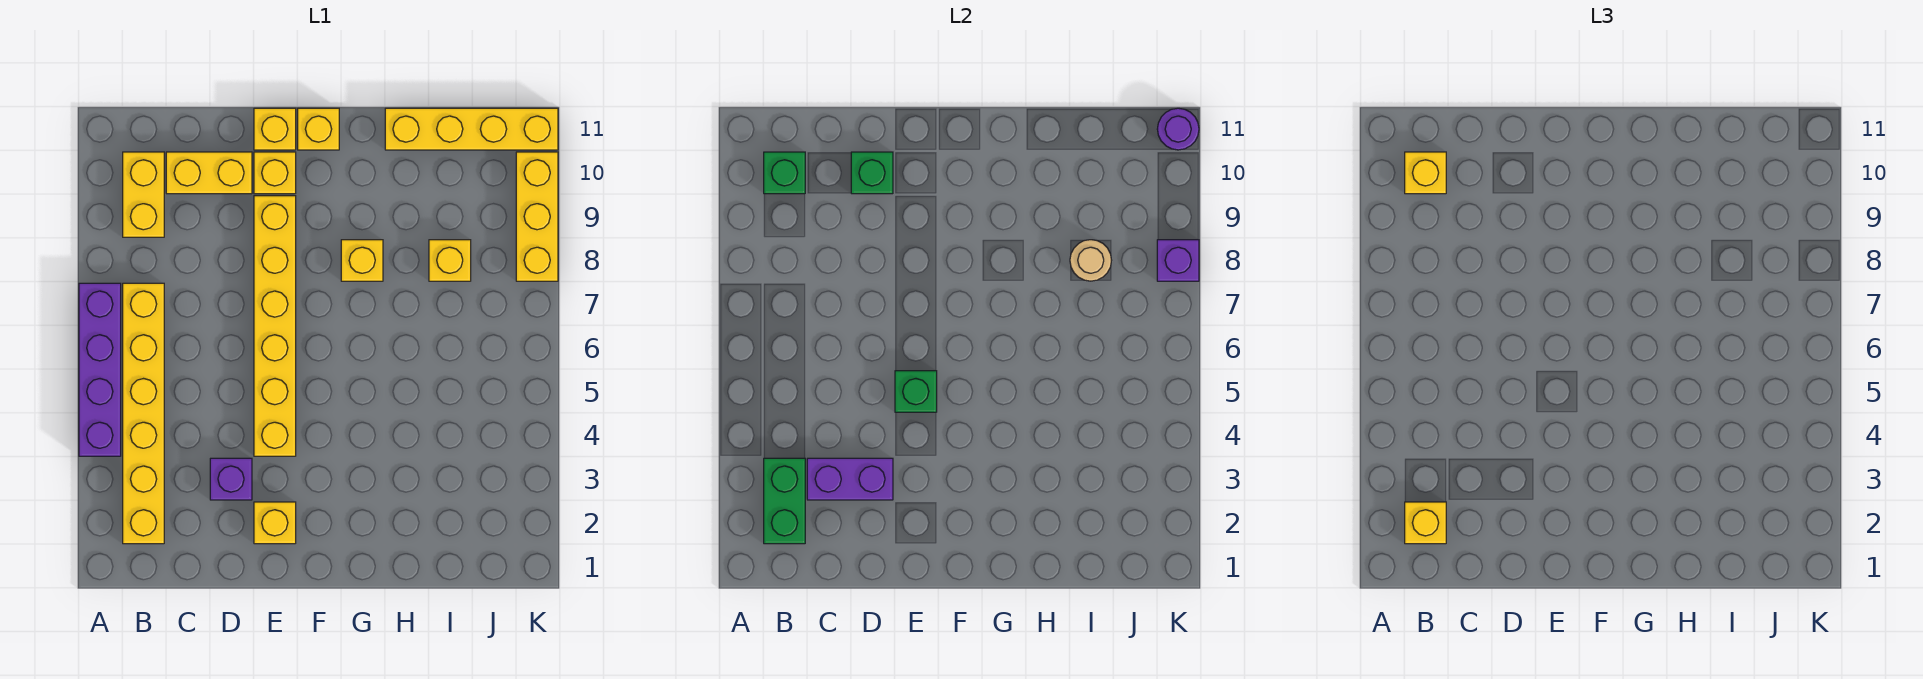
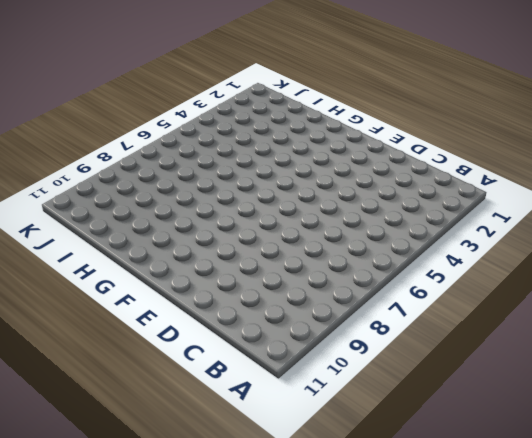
none -> purple brick A4:A7 level 1
none -> yellow brick B2:B7 level 1
none -> yellow brick B9:B10 level 1

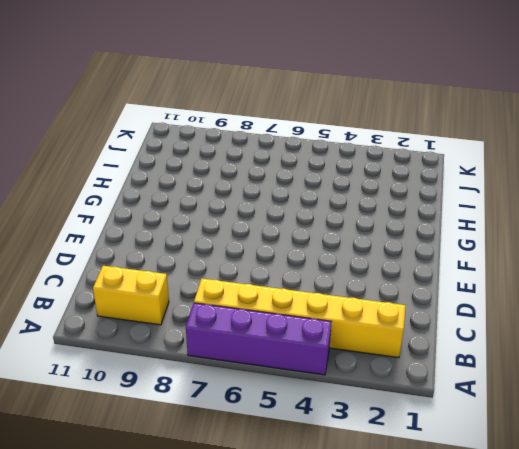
none -> yellow brick C10:D10 level 1
none -> purple brick D3 level 1
none -> yellow brick E2 level 1

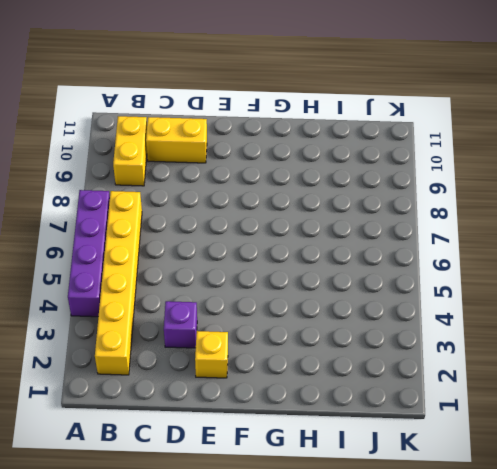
none -> yellow brick E4:E9 level 1
none -> yellow brick E10 level 1
none -> yellow brick E11 level 1

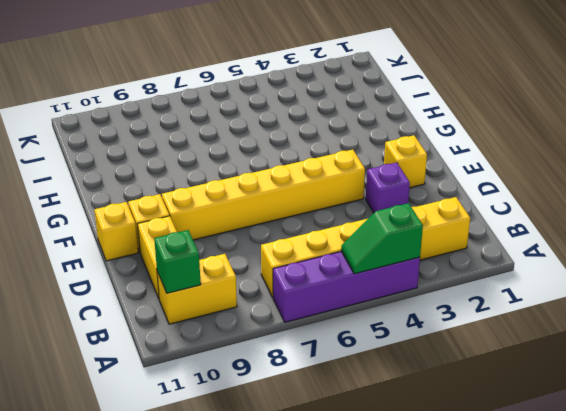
green slope A4:A5 level 2 top 4 -> none
none -> yellow brick F11 level 1
none -> yellow brick G8 level 1
none -> yellow brick H11:K11 level 1

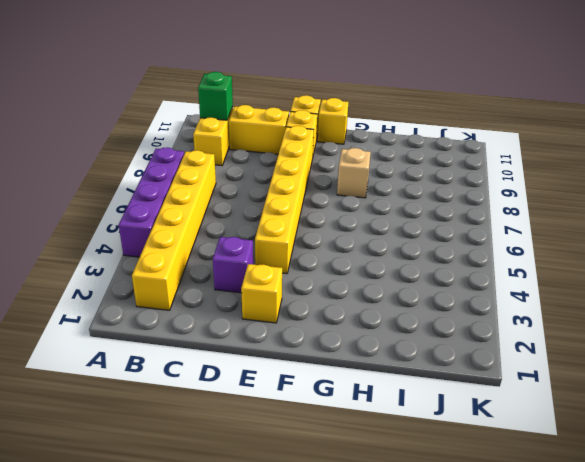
tan brick G8 level 1 -> yellow brick G8 level 1
none -> yellow brick H11:K11 level 1
none -> yellow brick I8 level 1
none -> yellow brick K8:K10 level 1

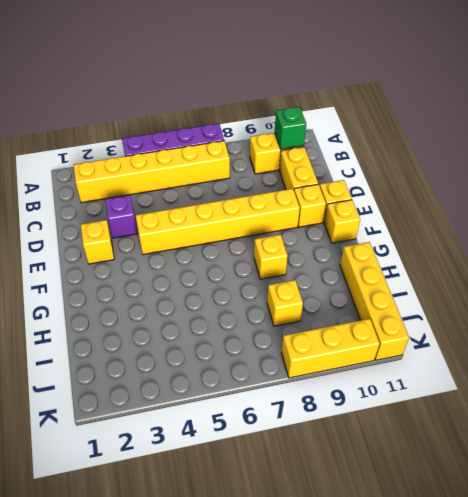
none -> green brick B2:B3 level 2
none -> purple brick C3:D3 level 2
none -> green brick D10 level 2

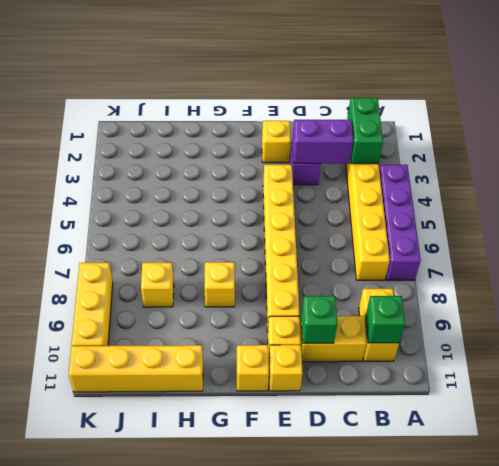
none -> green brick E5 level 2
none -> tan round brick I8 level 2
none -> purple brick K8 level 2

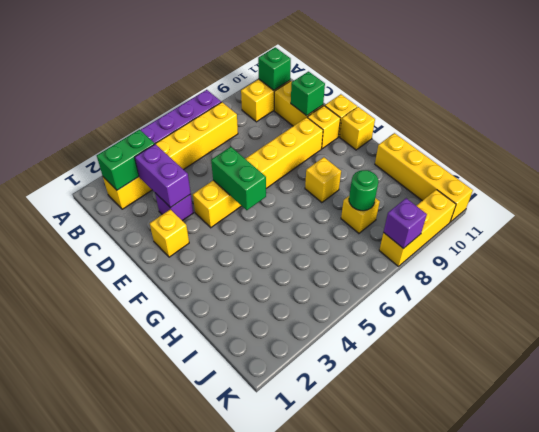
green brick E5:F5 level 2 -> green brick E5 level 2
green round brick I8 level 2 -> tan round brick I8 level 2
none -> purple round brick K11 level 2
none -> yellow brick B2 level 3
none -> yellow brick B10 level 3

